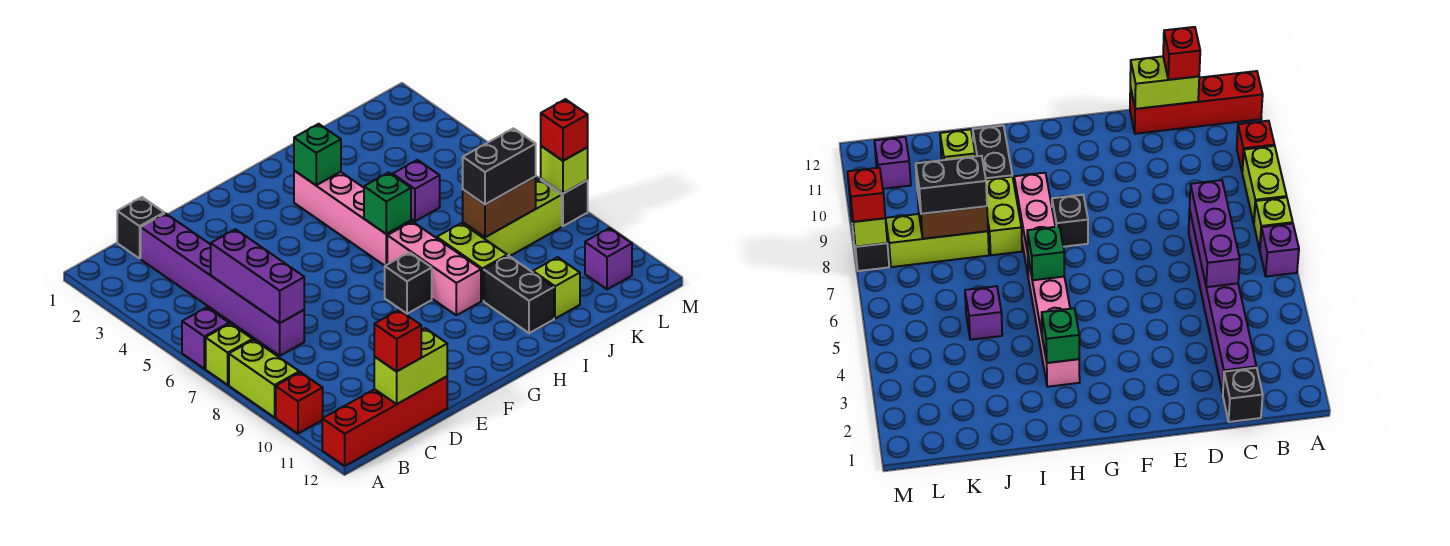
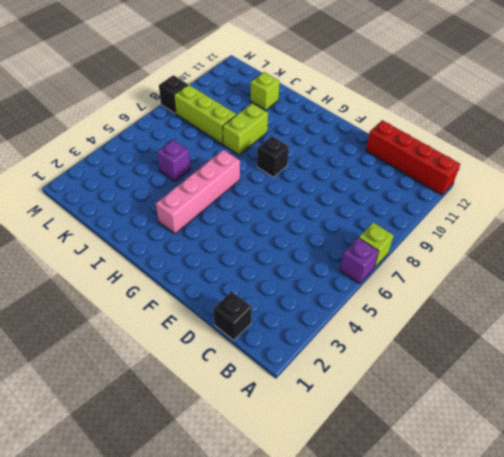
none -> lime brick A8:A9 level 1
none -> red brick A10 level 1
none -> purple brick C2:C7 level 1

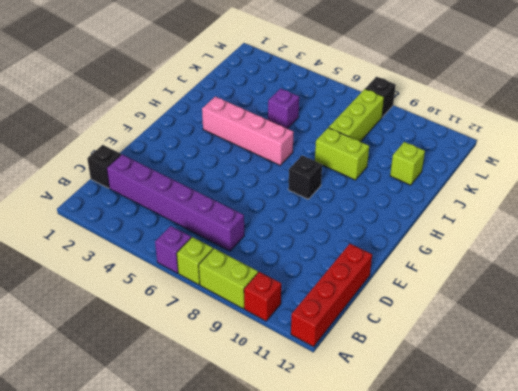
none -> pink brick H7:H9 level 1
none -> black brick I10:I11 level 1
none -> purple brick L11 level 1

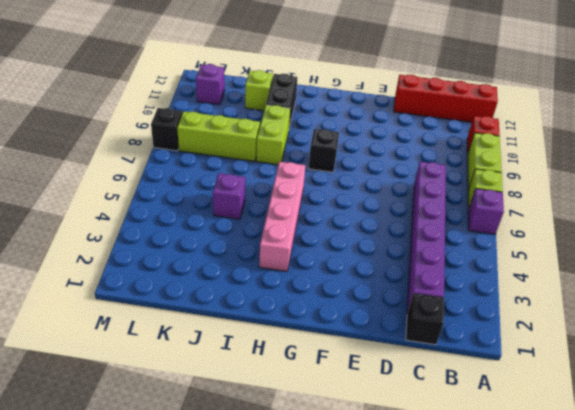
none -> pink brick H7:H9 level 1
none -> purple brick C5:C7 level 2
none -> lime brick C12:D12 level 2

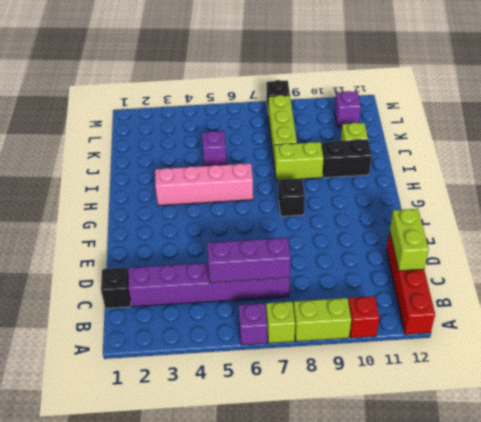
none -> pink brick H7:H9 level 1
none -> green brick H3 level 2
none -> green brick H6 level 2

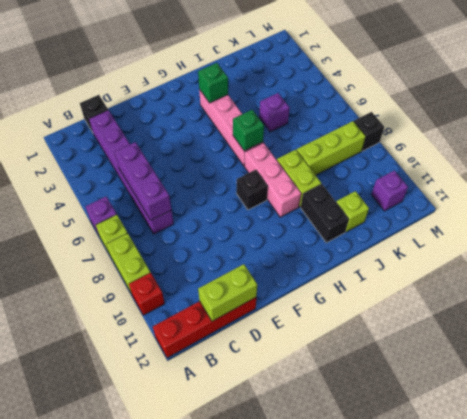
none -> brown brick J8:K8 level 2
none -> lime brick M8 level 2
none -> red brick C12 level 3

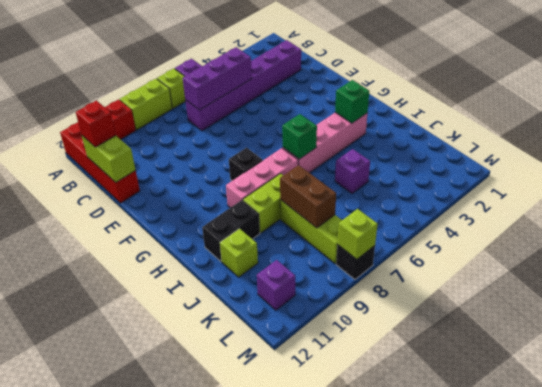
none -> black brick C1 level 1
none -> black brick J8:K8 level 3
none -> red brick M8 level 3

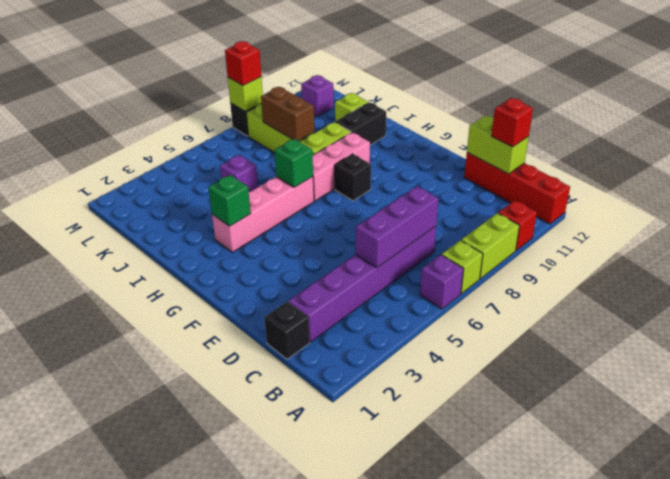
none -> black brick J8:K8 level 3

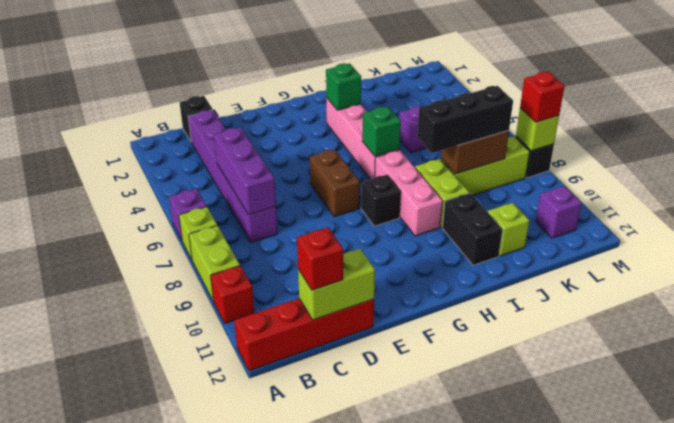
brown brick F6:F7 level 1 -> none
black brick I8:K8 level 3 -> black brick J8:K8 level 3

